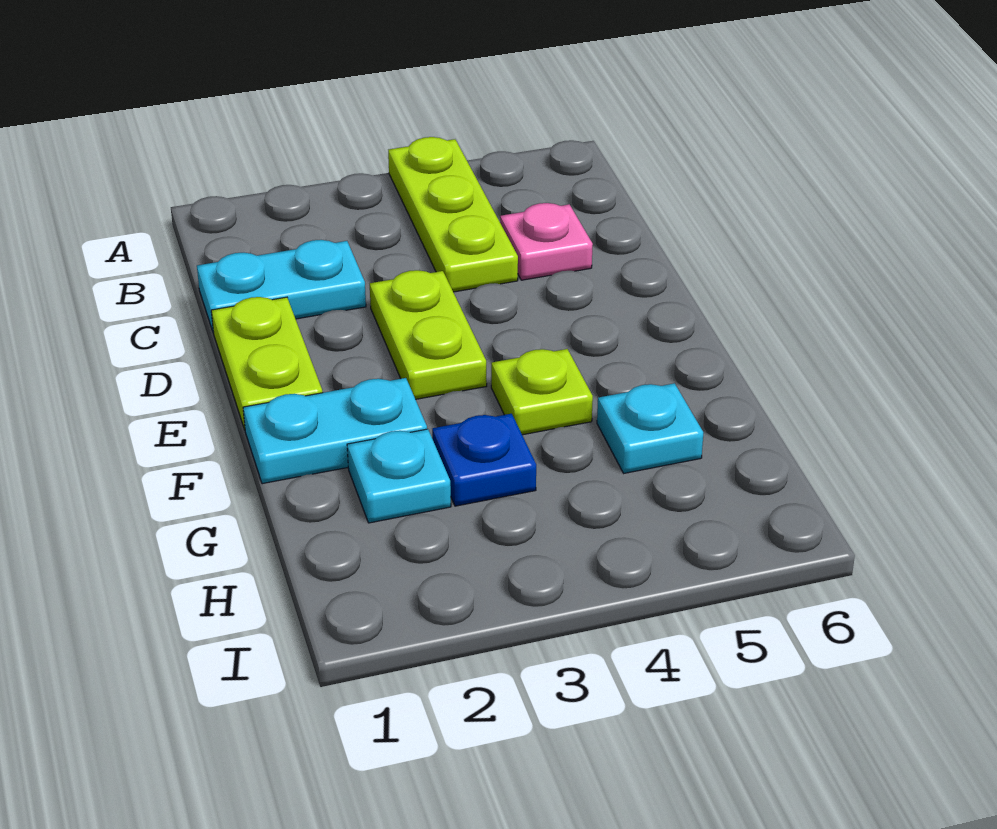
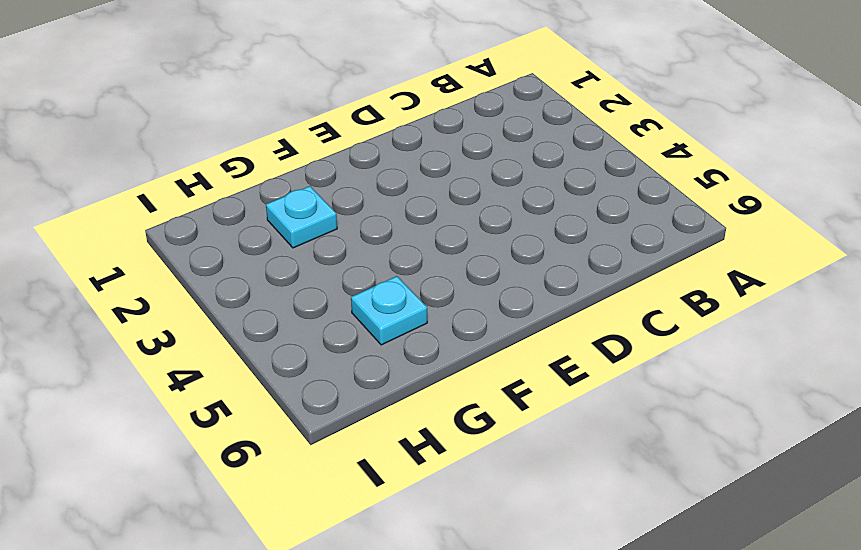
none -> lime plate A4:C4 level 1
none -> cyan plate C1:C2 level 1

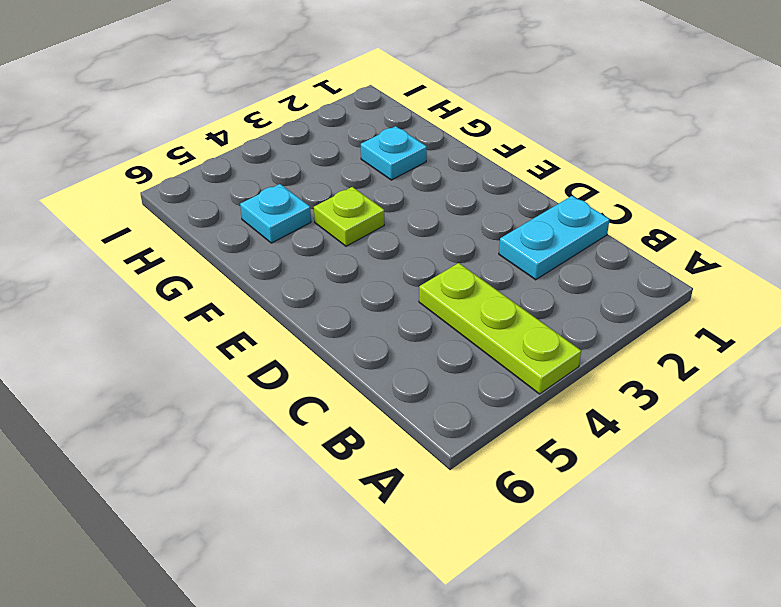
none -> pink plate C5 level 1
none -> lime plate D1:E1 level 1

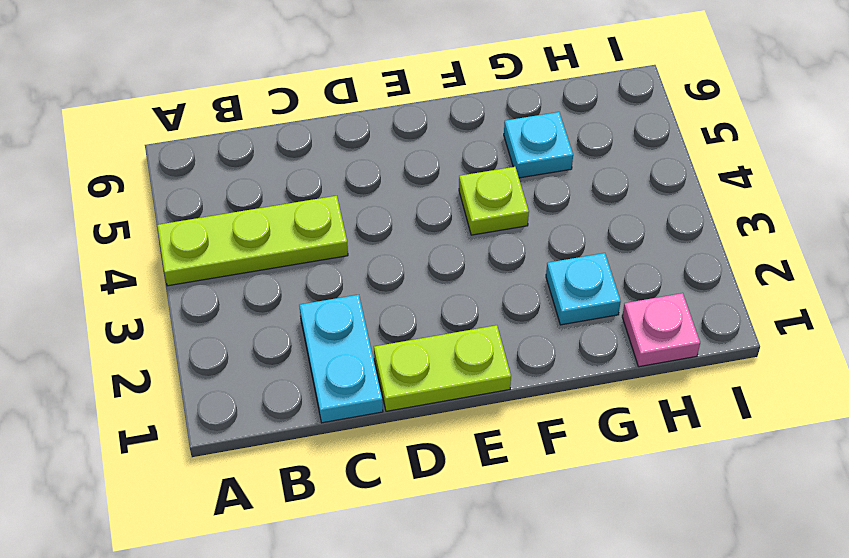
pink plate H1 level 1 -> pink plate C5 level 1
none -> lime plate D3:E3 level 1
none -> cyan plate F1:F2 level 1

